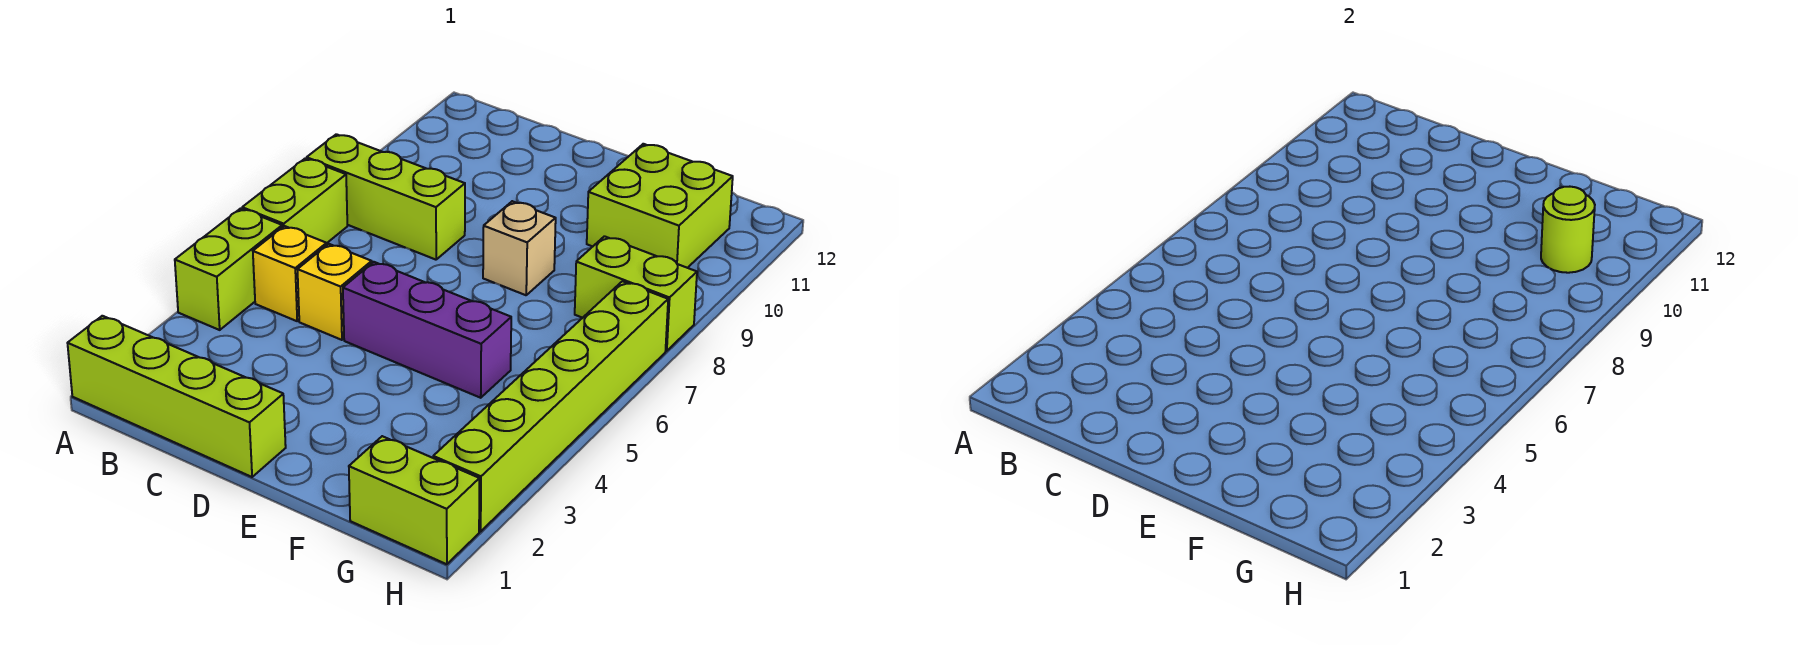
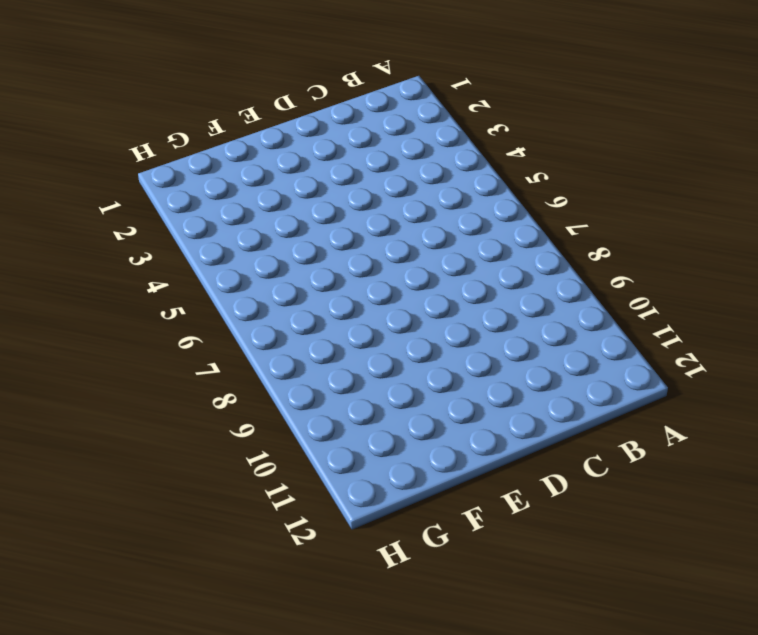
none -> lime brick A1:D1 level 1
none -> lime brick A4:A5 level 1
none -> lime brick A6:A7 level 1

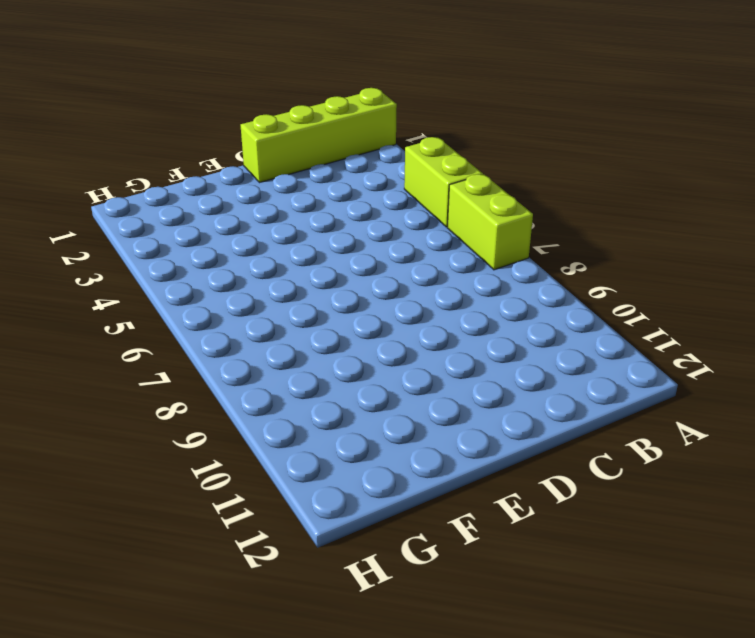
none -> lime brick A8:C8 level 1
none -> yellow brick B5 level 1
none -> yellow brick C5 level 1

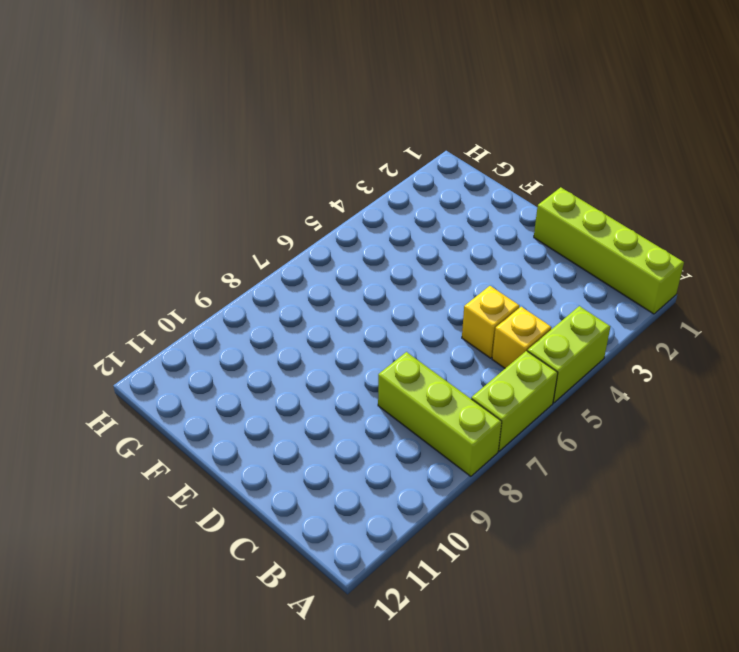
none -> purple brick D5:F5 level 1
none -> tan brick E8 level 1
none -> lime brick F10:G11 level 1

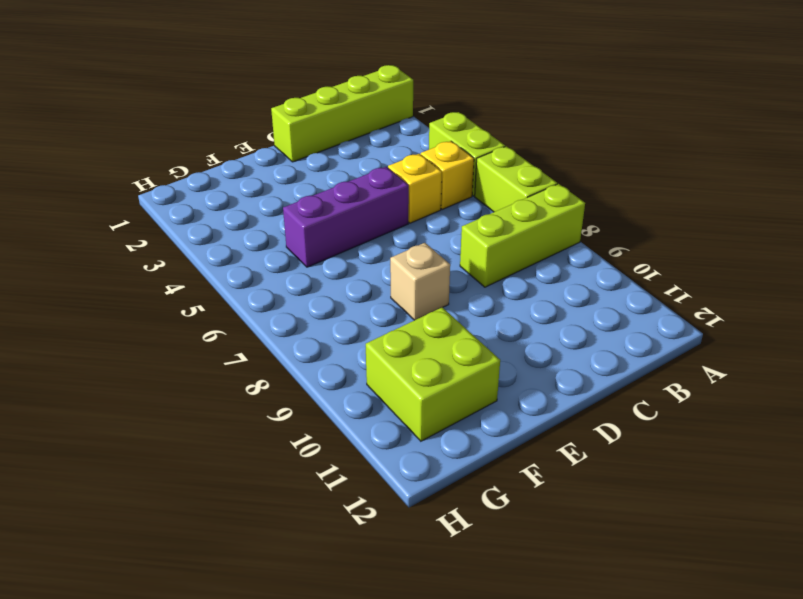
none -> lime brick G1:H1 level 1
none -> lime brick G8:H8 level 1
none -> lime brick H2:H7 level 1

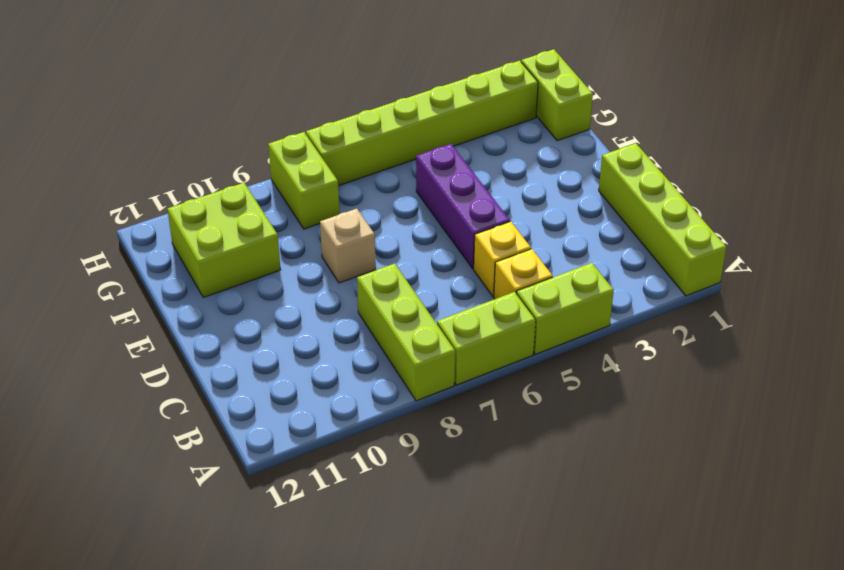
none -> lime round brick G10 level 2

